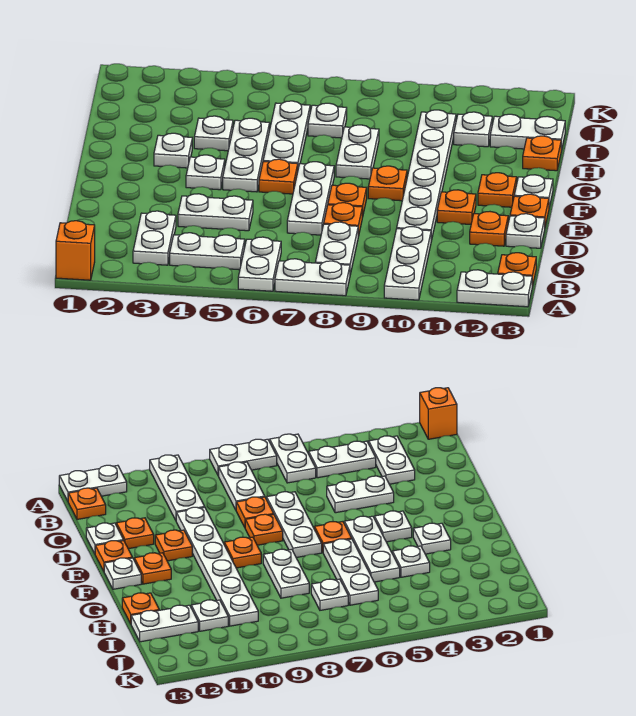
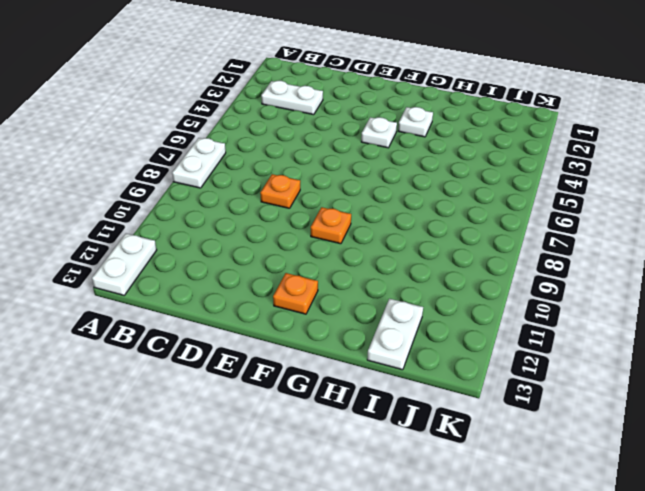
none -> orange brick A1 level 1
none -> white plate A6:B6 level 1
none -> white plate A10:C10 level 1
none -> white plate B4:B5 level 1

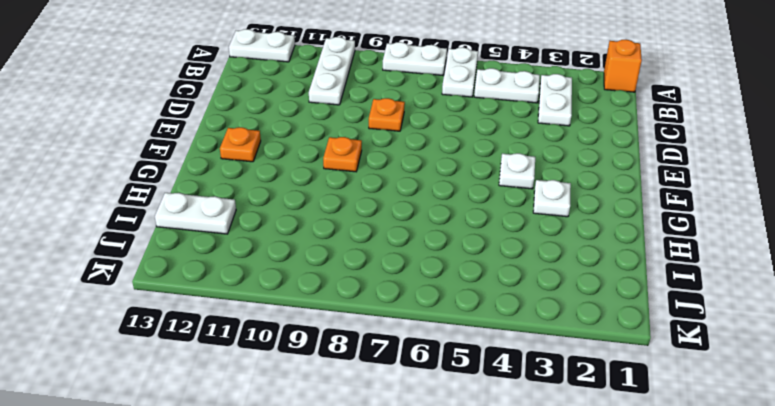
none -> white plate B8:C8 level 1
none -> orange plate B13 level 1
none -> white plate D4:D5 level 1
none -> white plate D7:F7 level 1

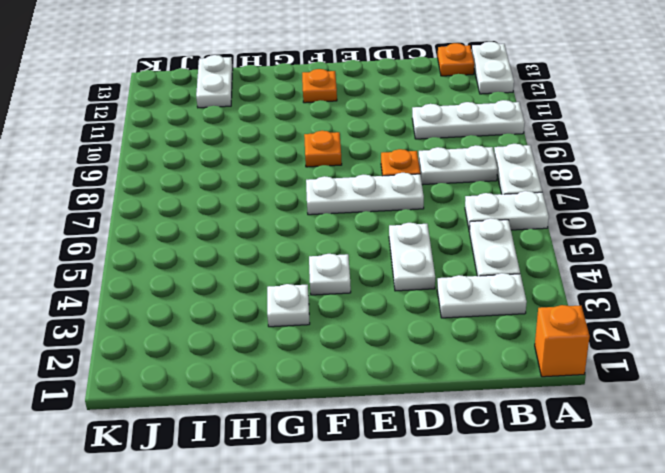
none -> white plate D10:I10 level 1
none -> orange plate D12 level 1
none -> white plate D13 level 1
none -> orange plate E8 level 1

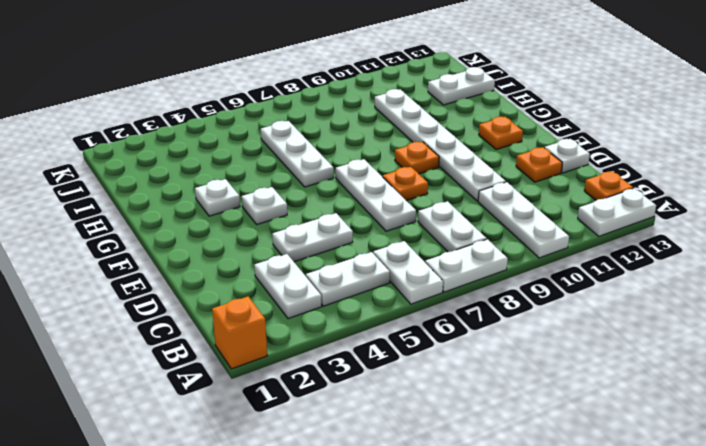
none -> orange plate D8 level 1
none -> orange plate E11 level 1
none -> orange plate E13 level 1
none -> white plate F5:H5 level 1

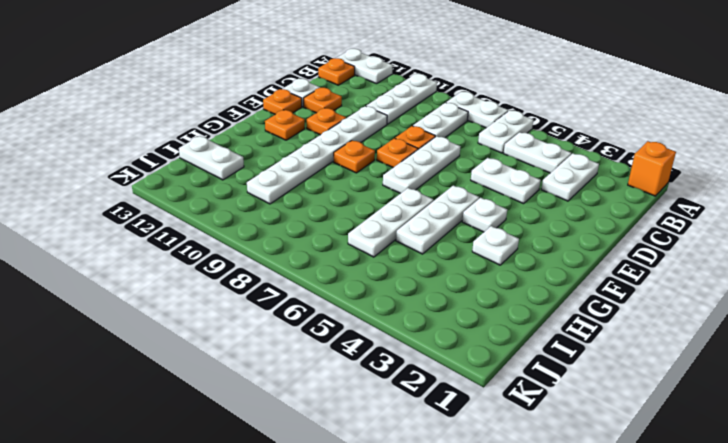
none -> orange plate F6 level 1
none -> white plate F13 level 1
none -> white plate G8:H8 level 1
none -> white plate H4 level 1

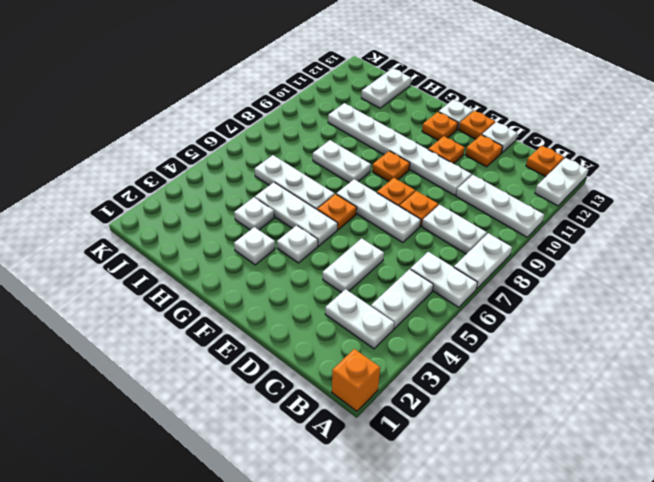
none -> orange plate H13 level 1
none -> white plate I7 level 1
none -> white plate I11 level 1

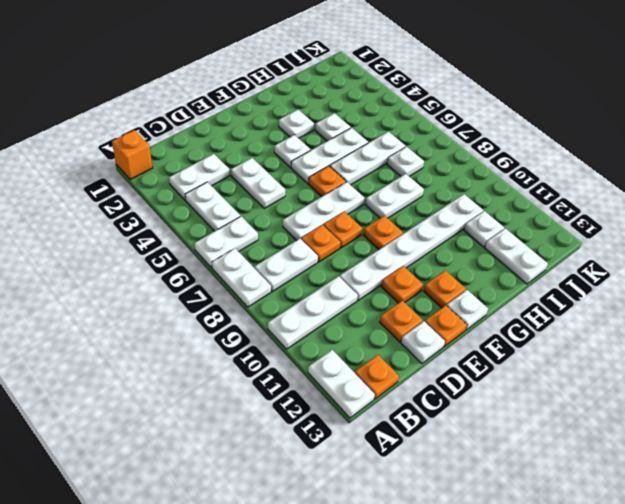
none -> orange plate H13 level 1

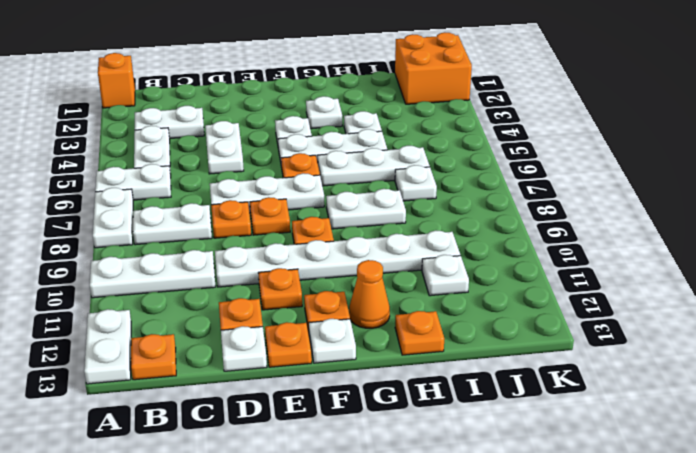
orange cone G12 level 1 -> none
orange brick J1:K2 level 1 -> none
none -> white plate I12:I13 level 1

